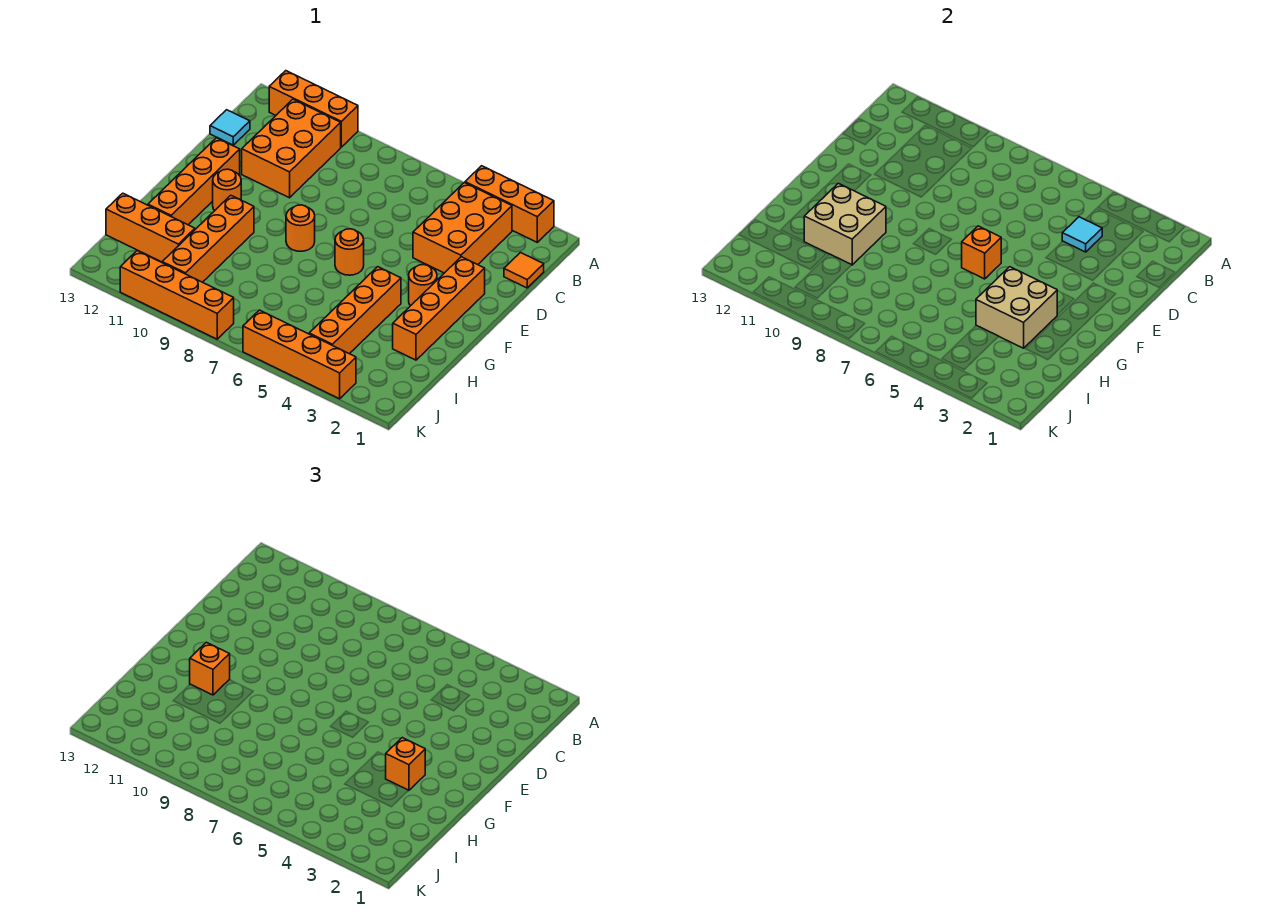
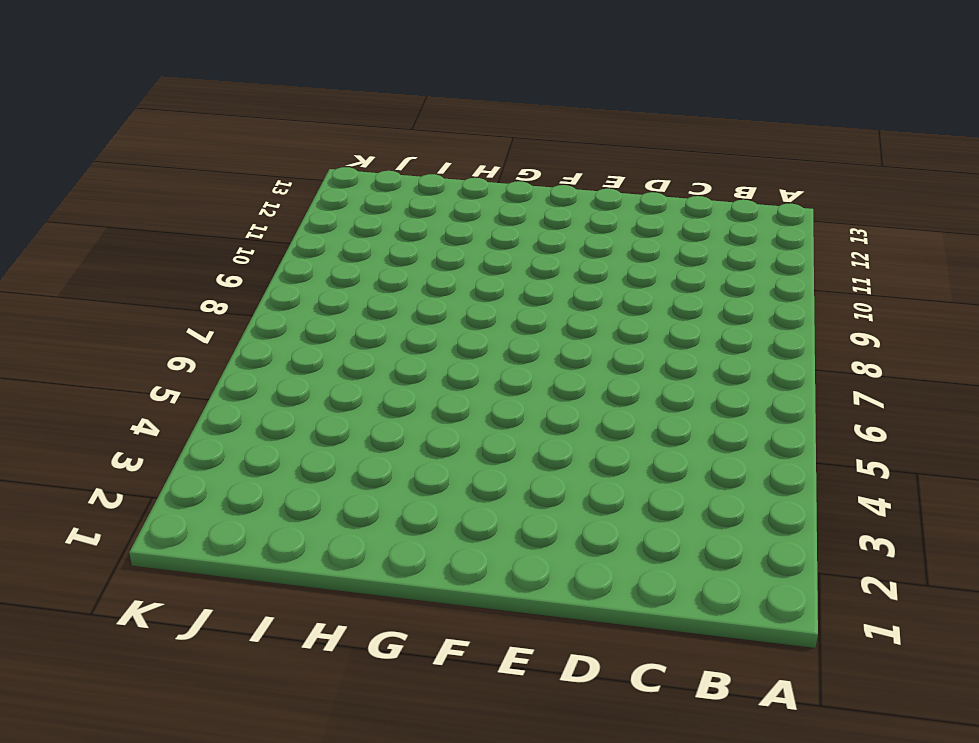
none -> orange brick A2:A4 level 1
none -> orange brick A10:A12 level 1
none -> orange brick B3:D4 level 1

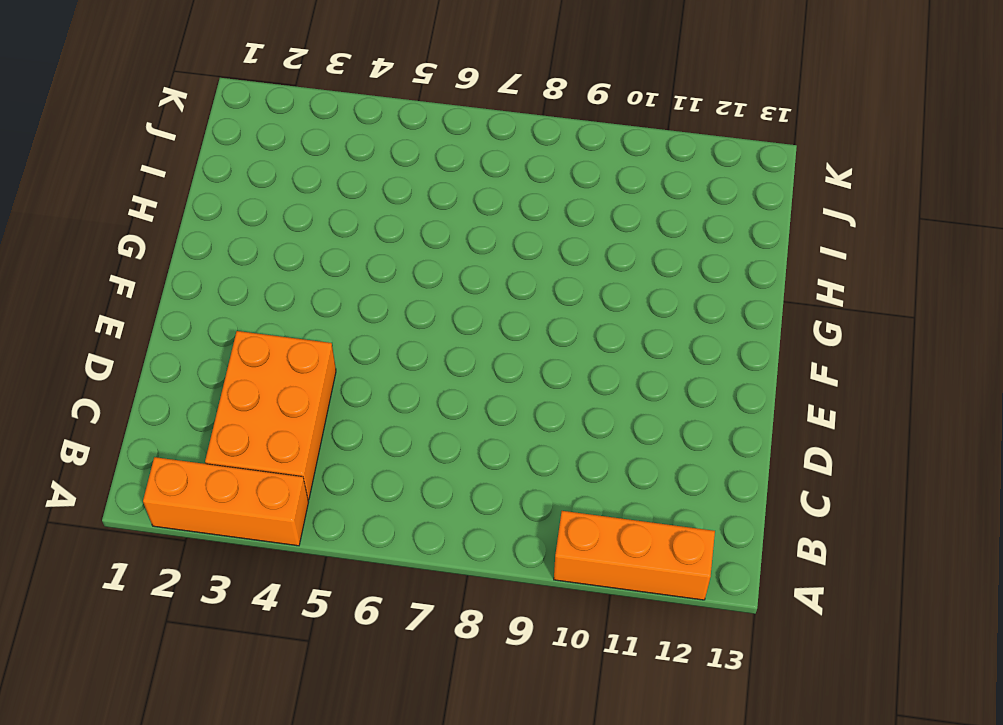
none -> orange brick B10:D11 level 1
none -> orange tile C1 level 1
none -> cyan tile C13 level 1

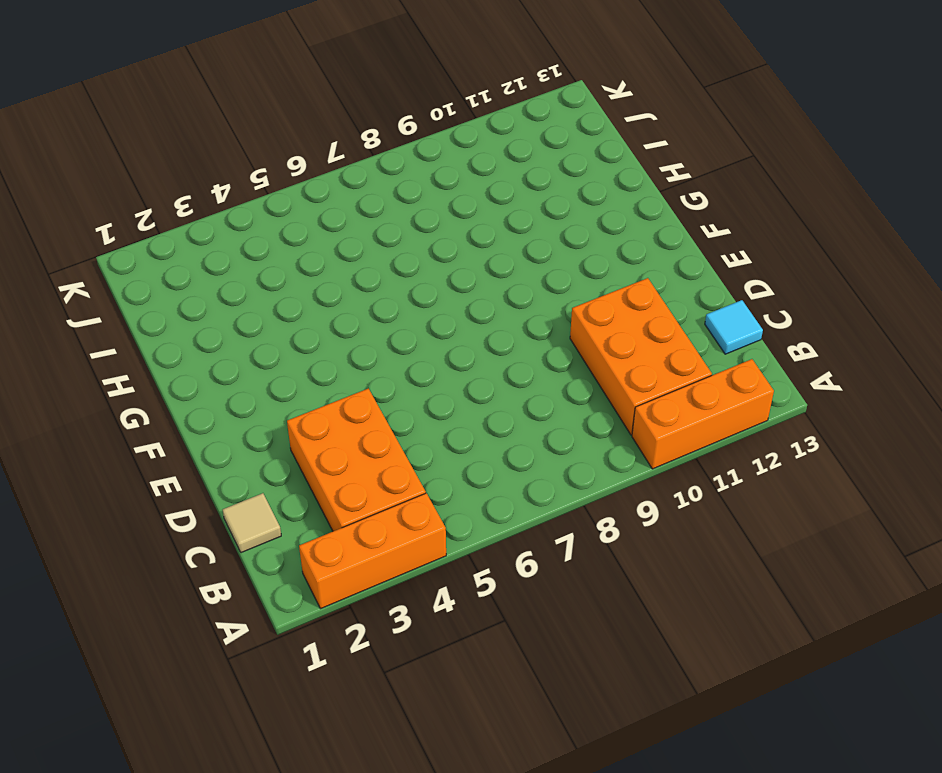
tan tile C1 level 1 -> orange tile C1 level 1
none -> orange brick E2:H2 level 1
none -> orange brick E12:H12 level 1
none -> orange round brick F3 level 1

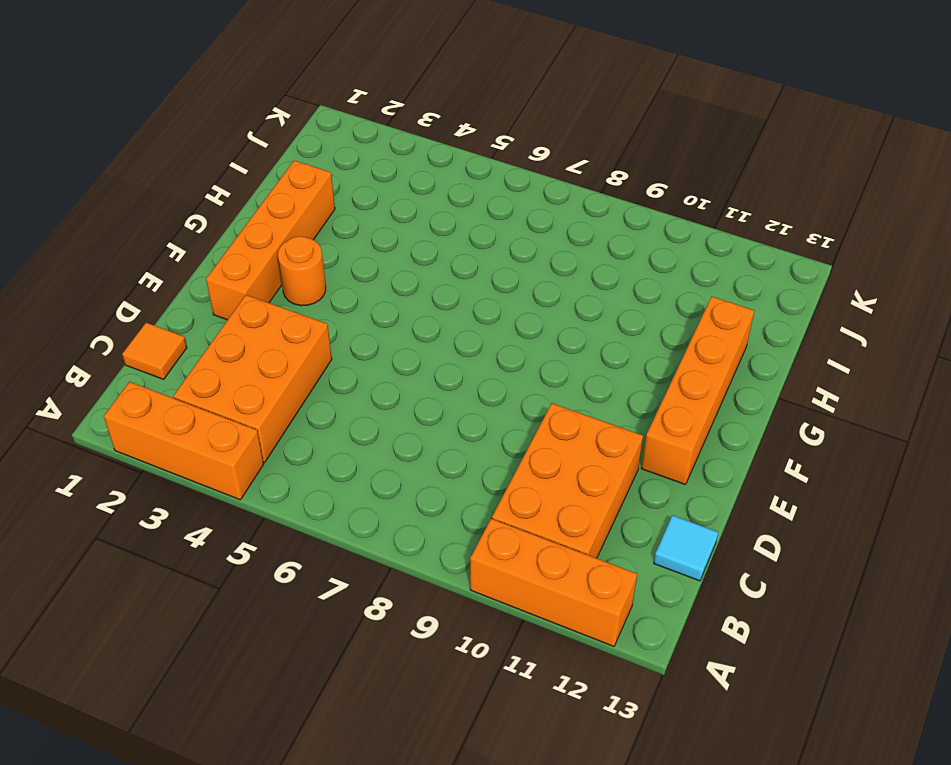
none -> orange round brick F6 level 1
none -> orange round brick F8 level 1
none -> orange round brick F11 level 1

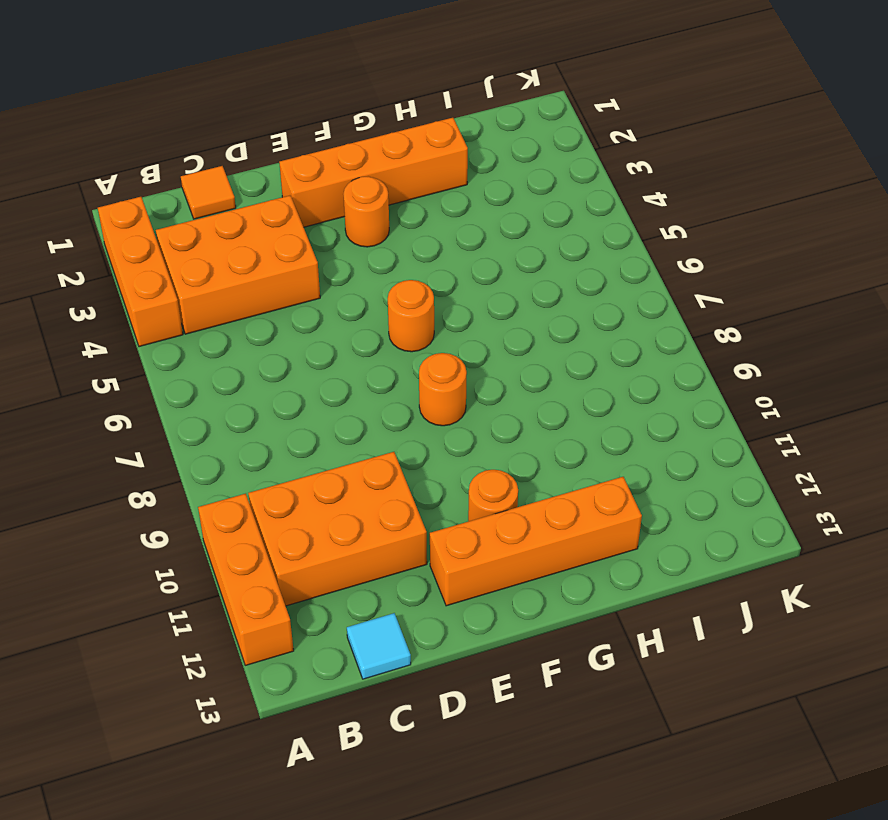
none -> orange brick G4:J4 level 1
none -> orange brick G10:J10 level 1
none -> orange brick I11:I13 level 1

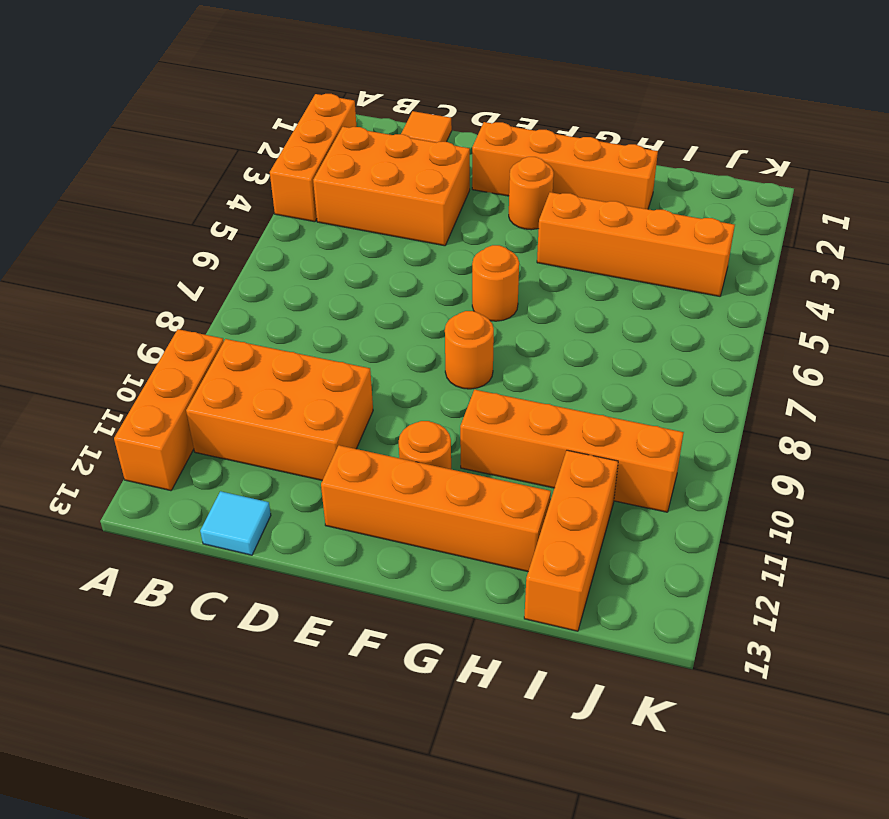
none -> orange brick K3:K6 level 1
none -> orange brick K8:K11 level 1
none -> cyan tile C4 level 2

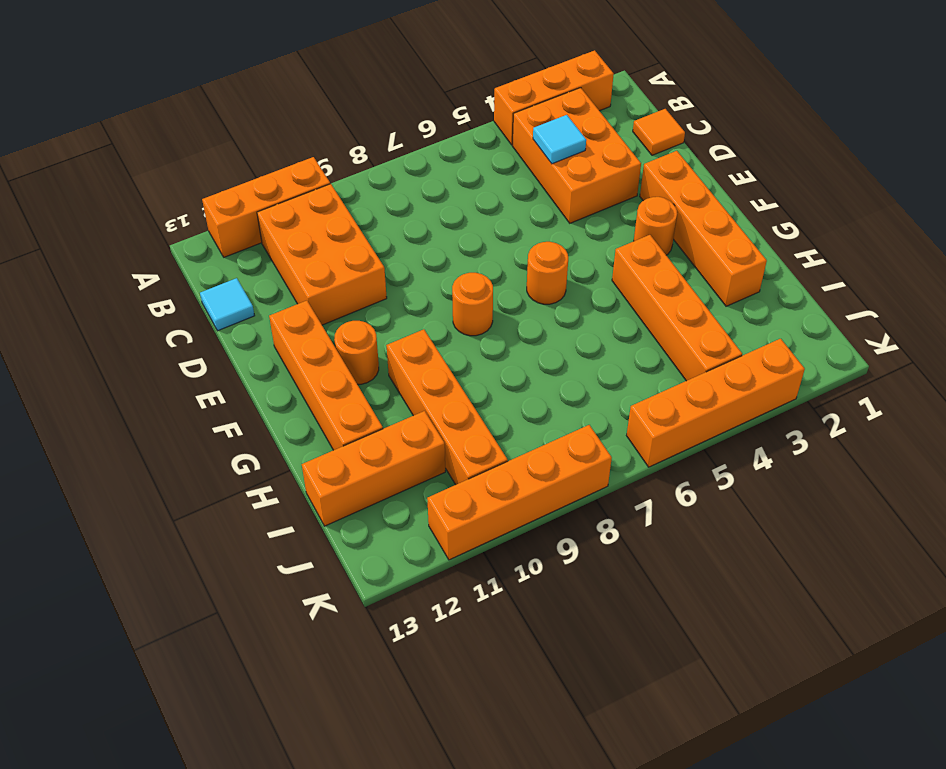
none -> orange brick F6 level 2
none -> tan brick G3:H4 level 2
none -> tan brick G10:H11 level 2

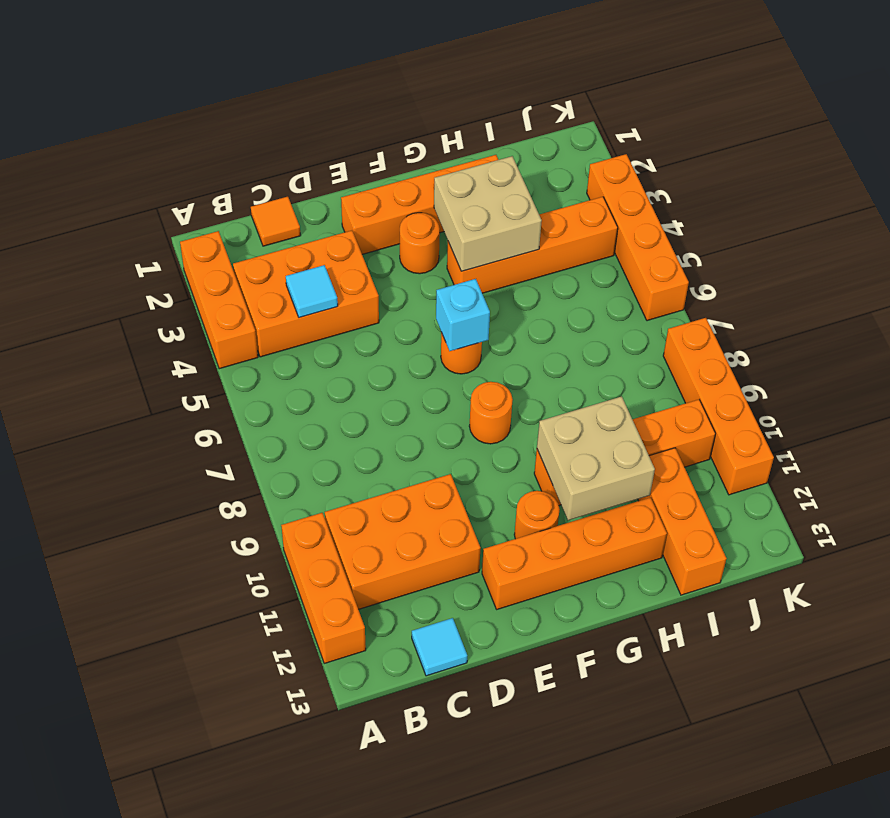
cyan brick F6 level 2 -> orange brick F6 level 2
none -> orange brick G3 level 3
none -> orange brick G11 level 3

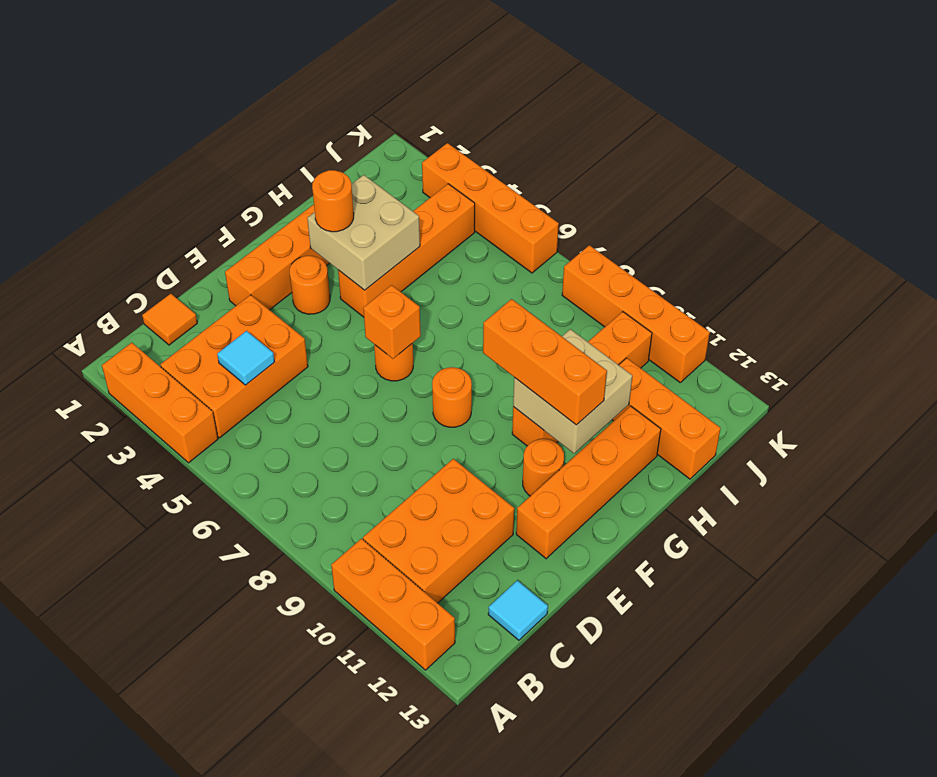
orange round brick G3 level 3 -> orange brick G3 level 3
orange brick G9:G11 level 3 -> orange brick G11 level 3

